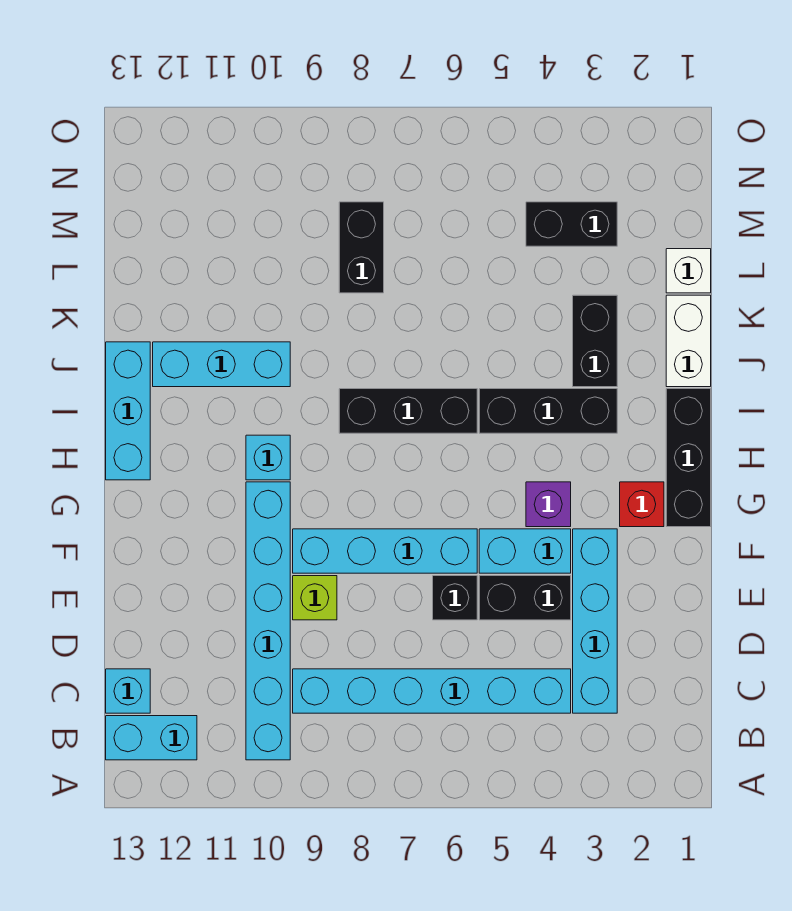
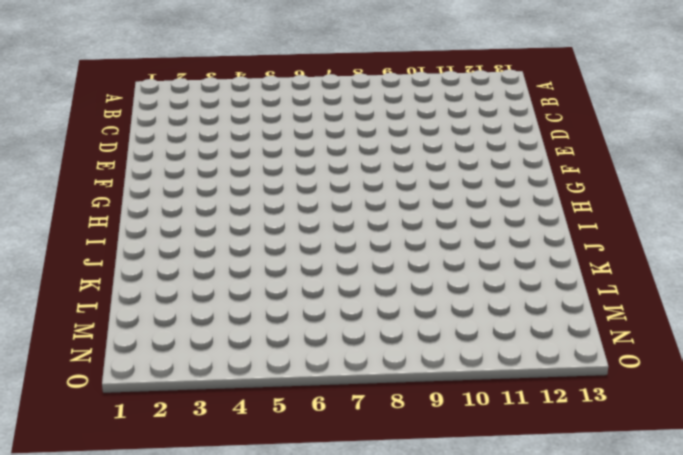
none -> cyan brick B10:G10 level 1
none -> cyan brick B12:B13 level 1
none -> cyan brick C3:F3 level 1

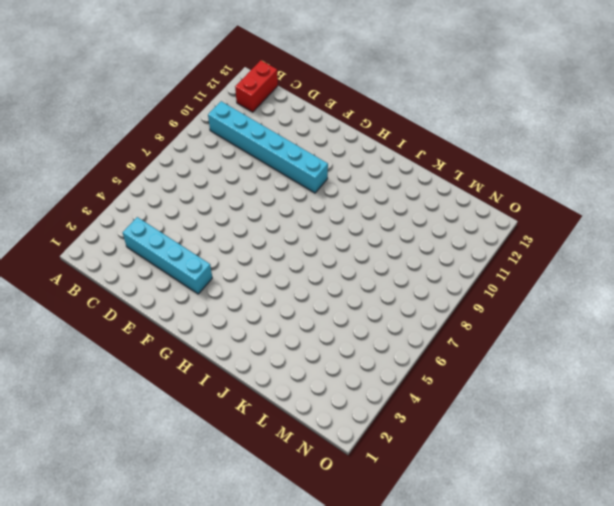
red brick B12:B13 level 1 -> cyan brick B12:B13 level 1
none -> cyan brick C4:C9 level 1
none -> cyan brick C13 level 1
none -> black brick E4:E5 level 1

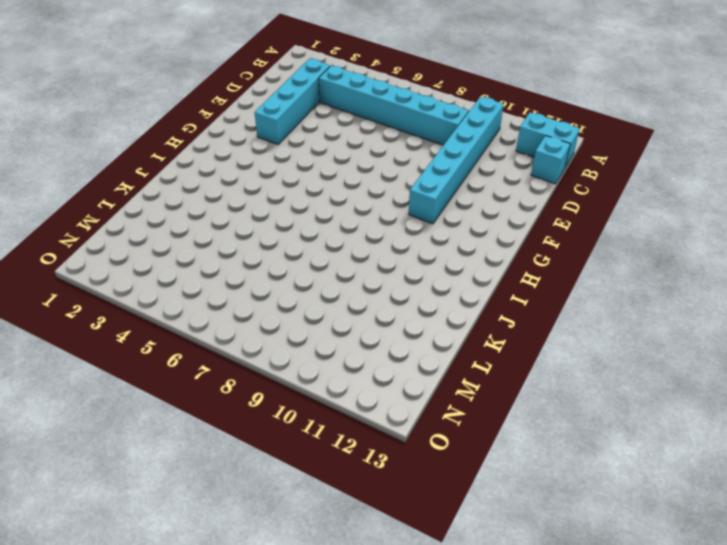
none -> black brick E4:E5 level 1
none -> black brick E6 level 1
none -> lime brick E9 level 1

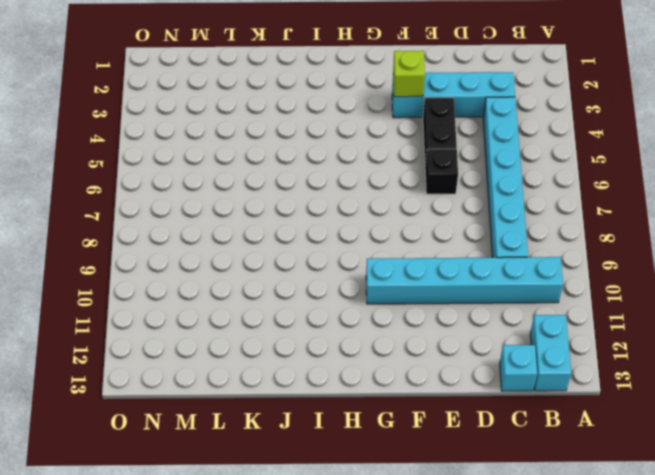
lime brick F3 level 2 -> lime brick E9 level 1
none -> cyan brick F4:F5 level 1
none -> cyan brick F6:F9 level 1
none -> black brick G1:I1 level 1

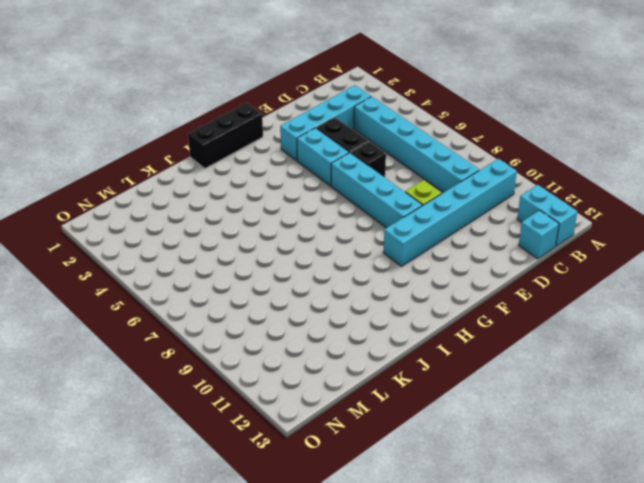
none -> red brick G2 level 1
none -> purple brick G4 level 1
none -> cyan brick H10 level 1

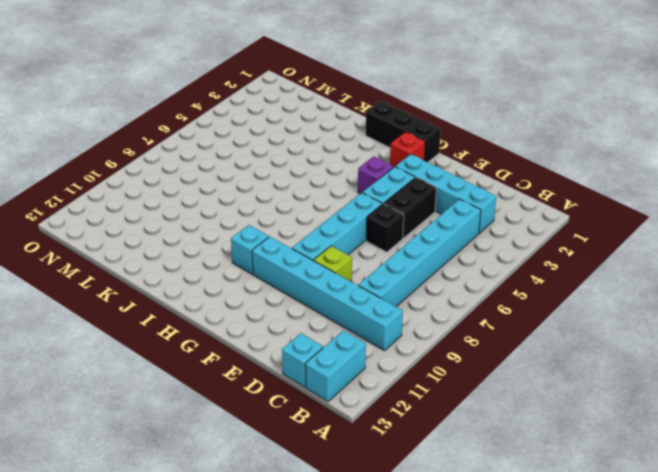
none -> cyan brick H13:J13 level 1
none -> black brick I3:I5 level 1
none -> black brick I6:I8 level 1

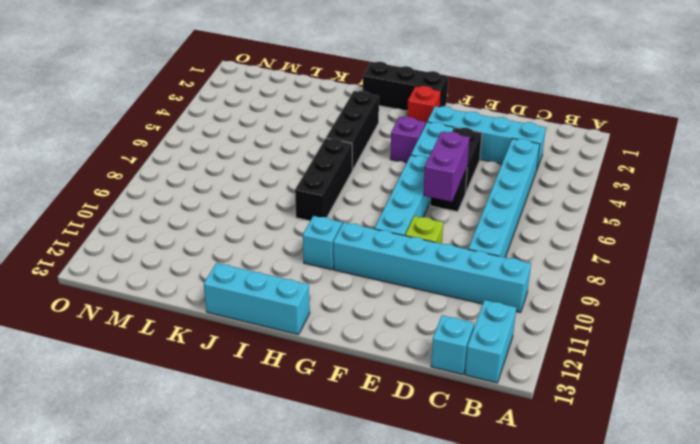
purple brick E6:E7 level 2 -> none
none -> white brick J1:K1 level 1
none -> black brick J3:K3 level 1
none -> cyan brick J10:J12 level 1

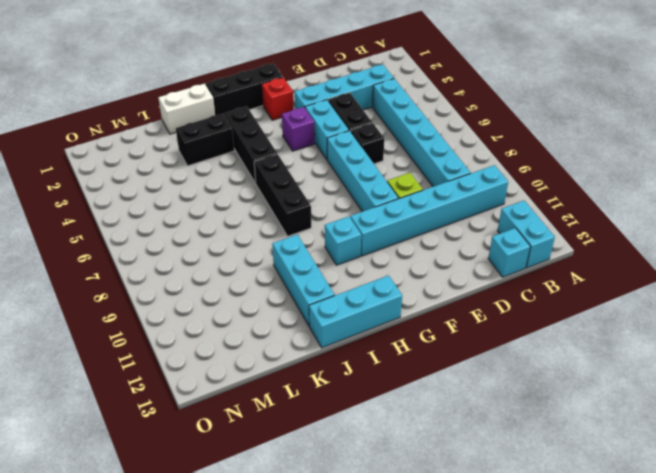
none -> white brick L1 level 1
none -> black brick L8:M8 level 1
none -> black brick M3:M4 level 1

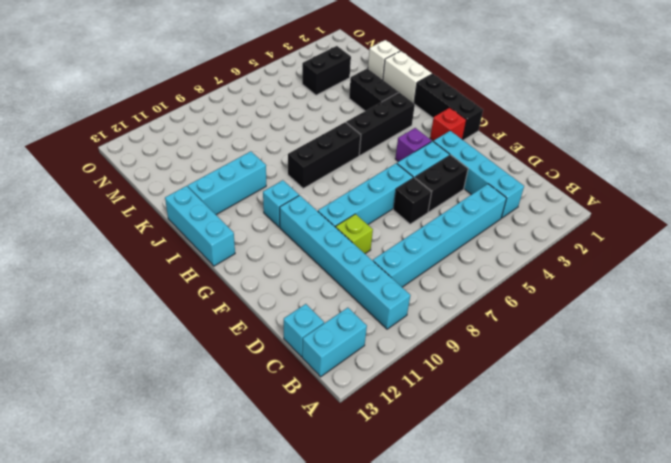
none -> black brick L8:M8 level 1

